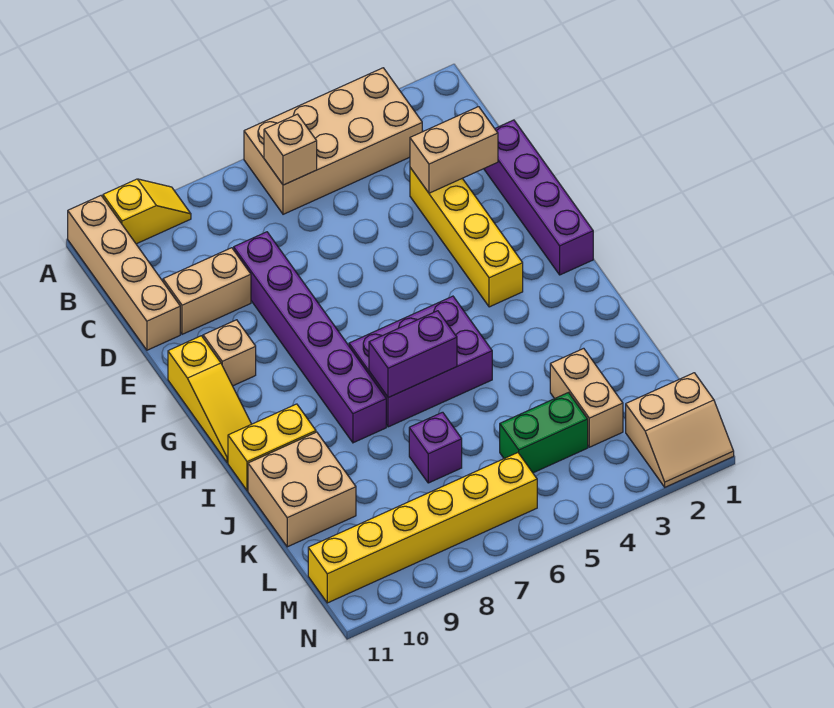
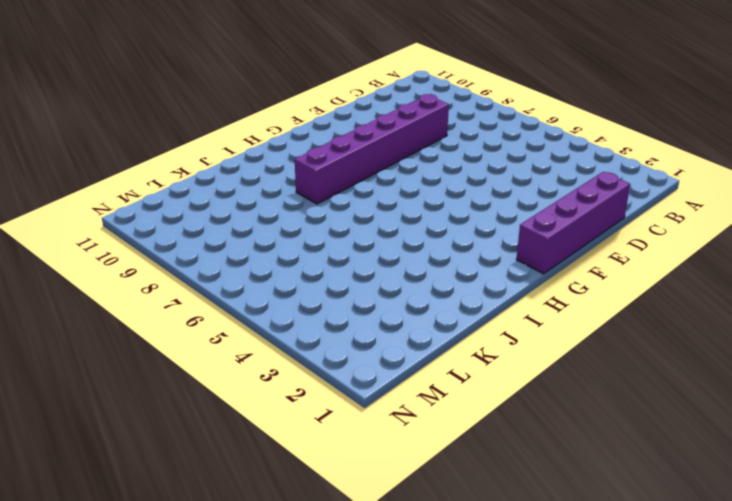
none -> tan brick A3:B6 level 1
none -> yellow slope A9:A10 level 1 top 10
none -> tan brick A11:D11 level 1

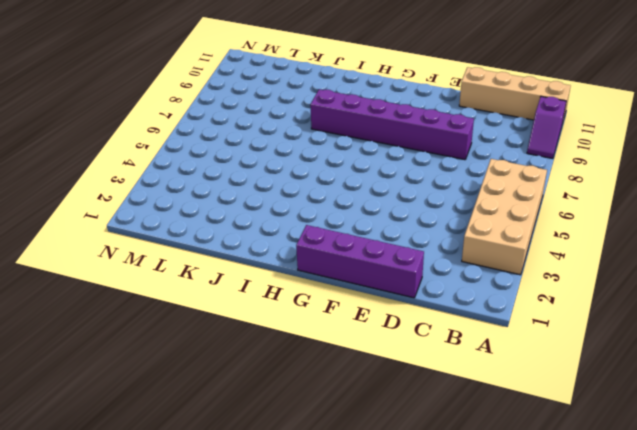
purple slope A9:A10 level 1 top 10 -> yellow slope A9:A10 level 1 top 10
none -> yellow brick D3:G3 level 1
none -> tan brick D9:D10 level 1
none -> tan brick F10 level 1

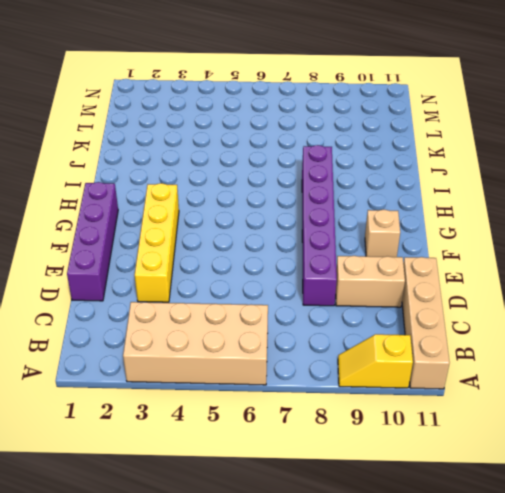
none -> yellow slope F11:H11 level 1 top F
none -> purple brick H5:I7 level 1
none -> yellow brick I10:I11 level 1

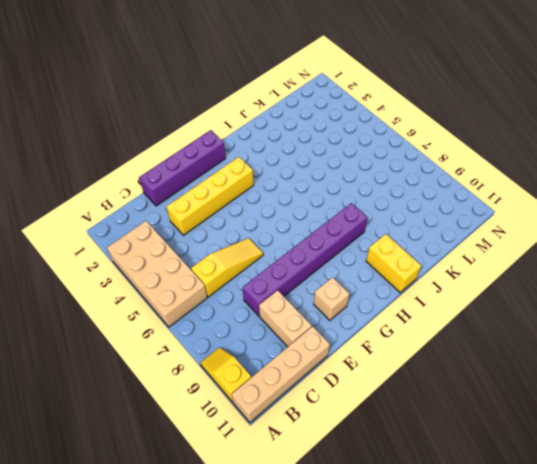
yellow slope C6:E6 level 1 top C -> yellow slope F11:H11 level 1 top F
none -> purple brick H5:I7 level 1
none -> tan brick J10:K11 level 1
none -> tan brick K3:L3 level 1

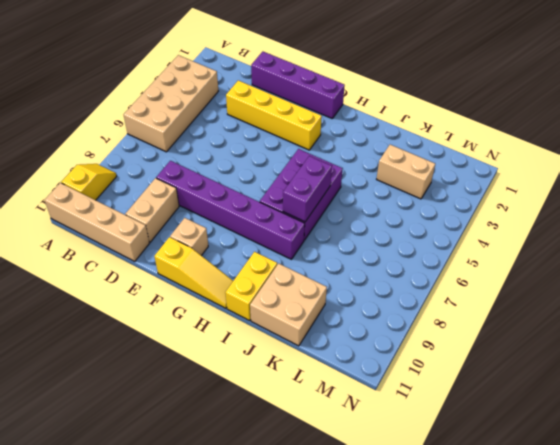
none -> purple brick K7 level 1
none -> green brick L4:L5 level 1
none -> tan slope M1:N2 level 1 top M

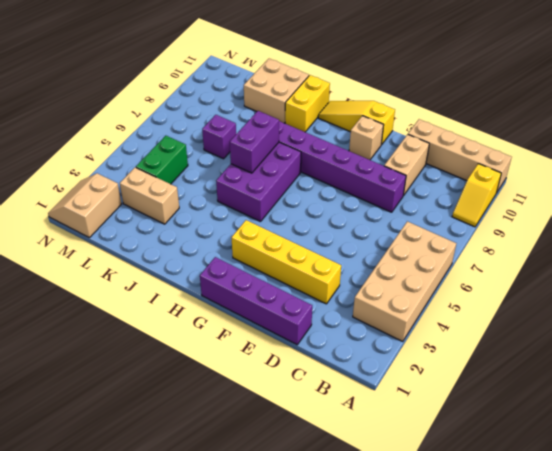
none -> yellow brick M6:M11 level 1
none -> tan brick B6 level 2
none -> tan brick D2:D3 level 2

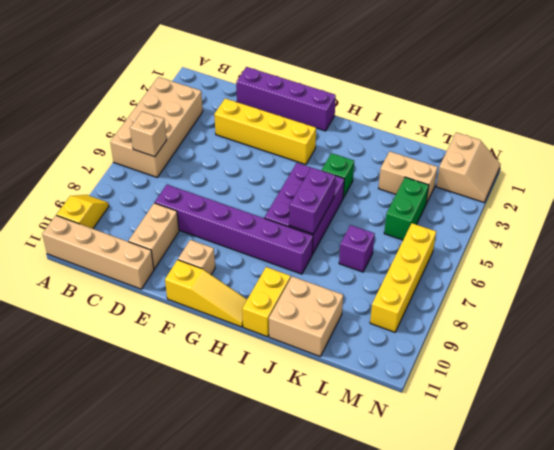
green brick I4 level 1 -> none
yellow brick M6:M9 level 1 -> yellow brick M6:M11 level 1
none -> tan brick D2:D3 level 2

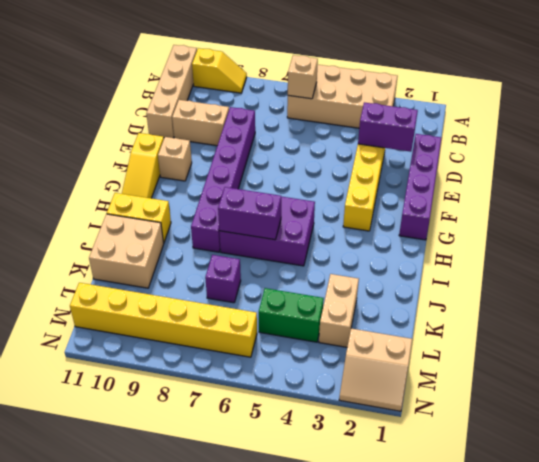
purple brick D2:D3 level 2 -> tan brick D2:D3 level 2

